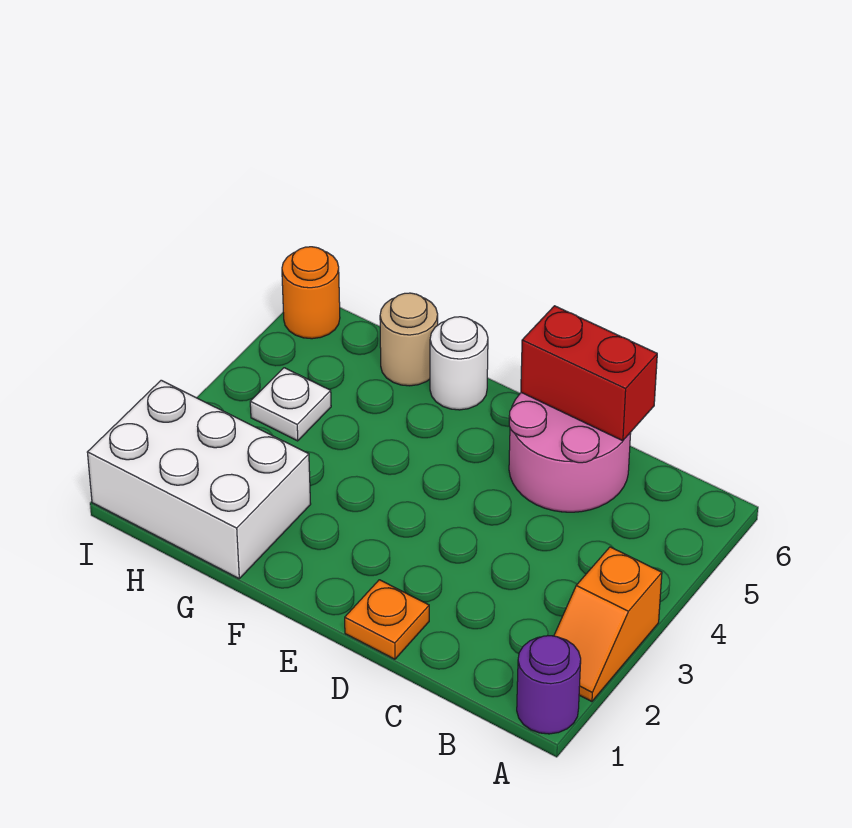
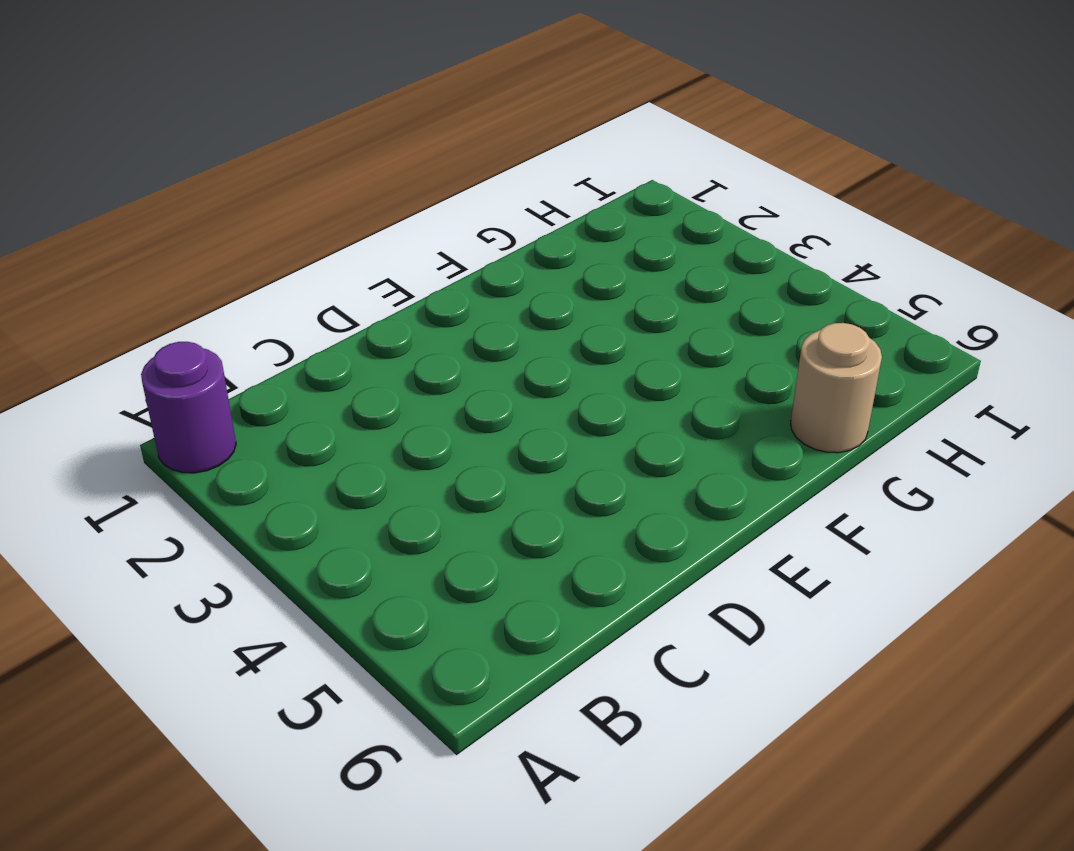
none -> orange slope A2:A3 level 1 top 3
none -> pink round brick C5:D6 level 1

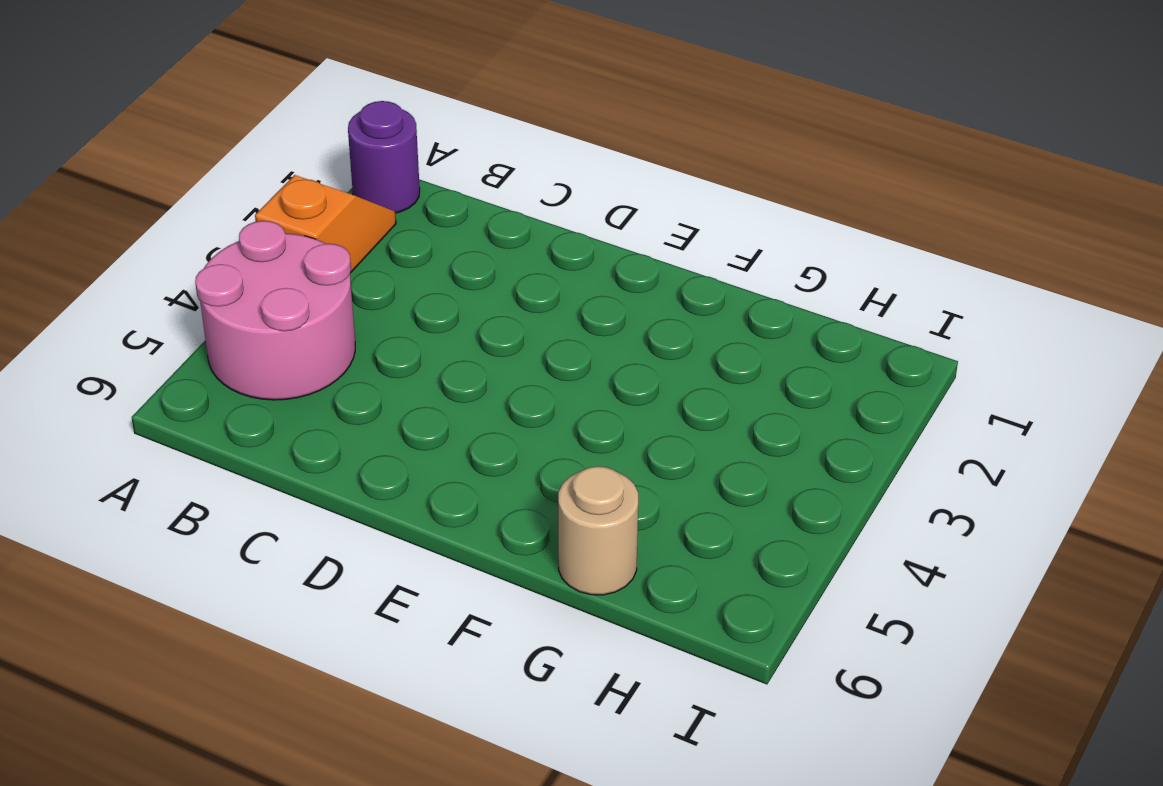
pink round brick A4:B5 level 1 -> pink round brick C5:D6 level 1
none -> orange plate D1 level 1
none -> white round brick F6 level 1

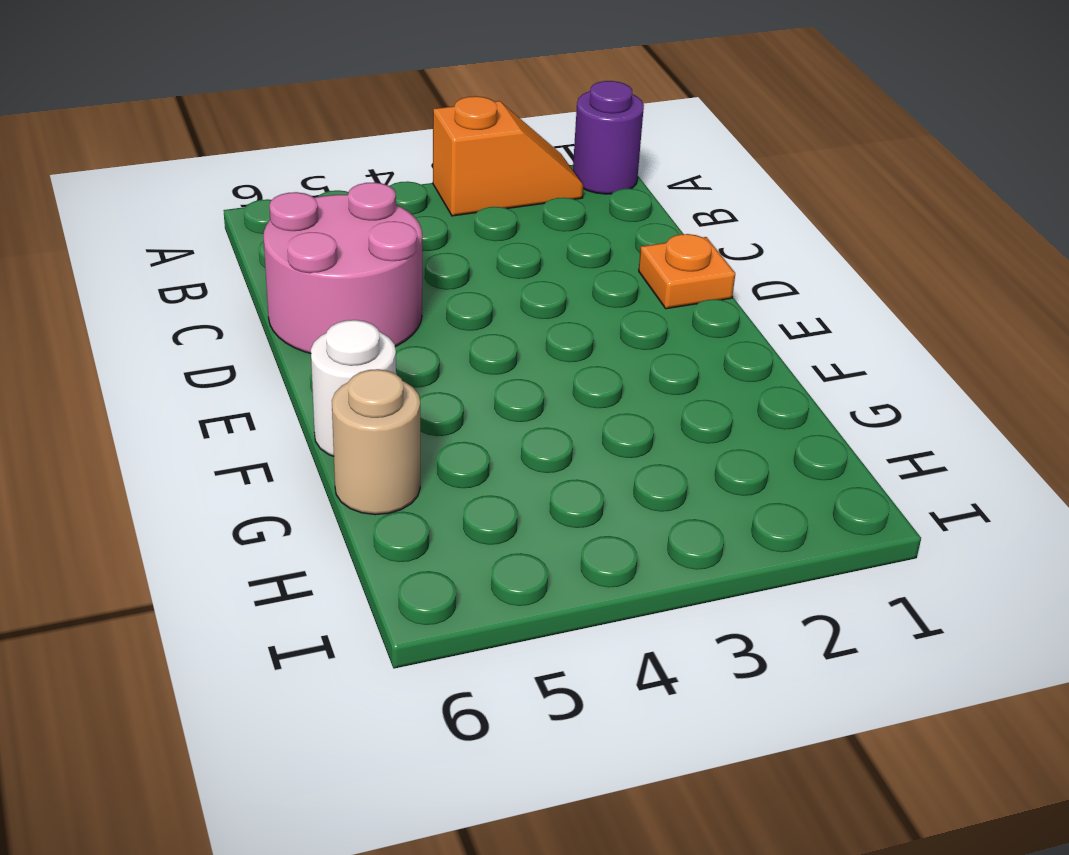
none -> white brick G1:I2 level 1
none -> white plate H4 level 1

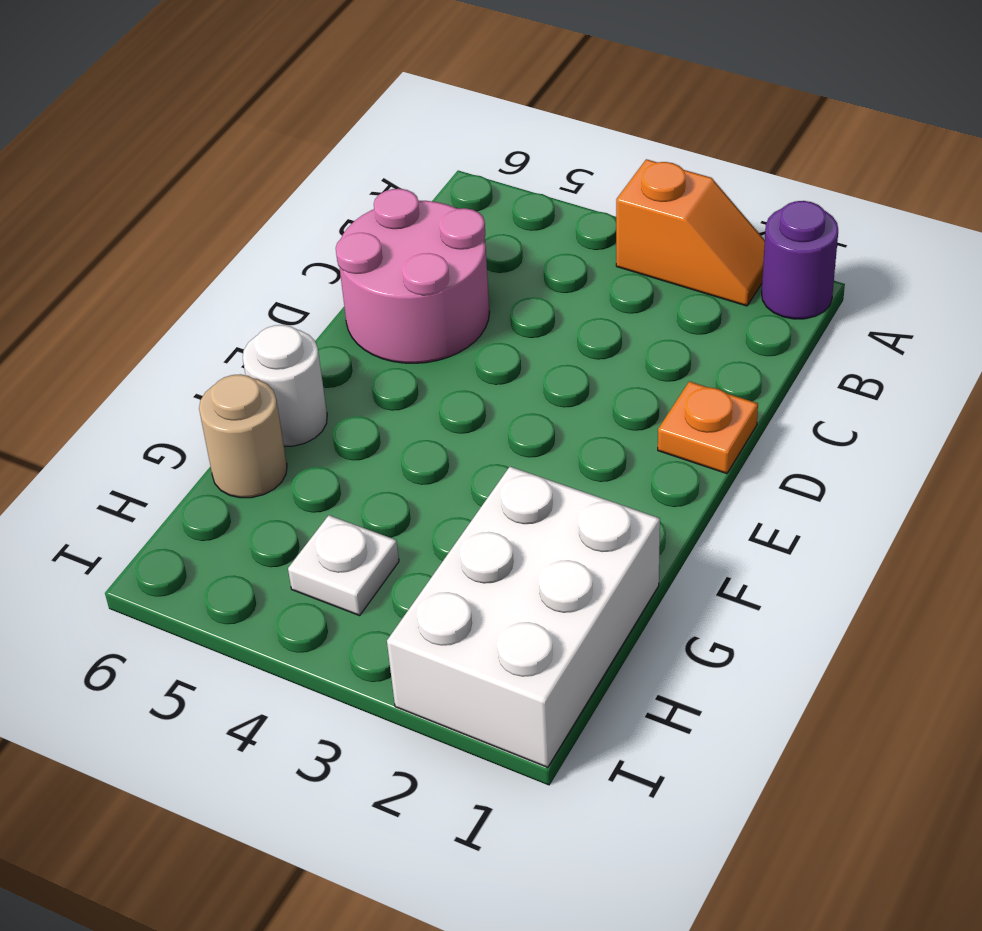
none -> orange round brick I6 level 1
none -> red brick C6:D6 level 2

